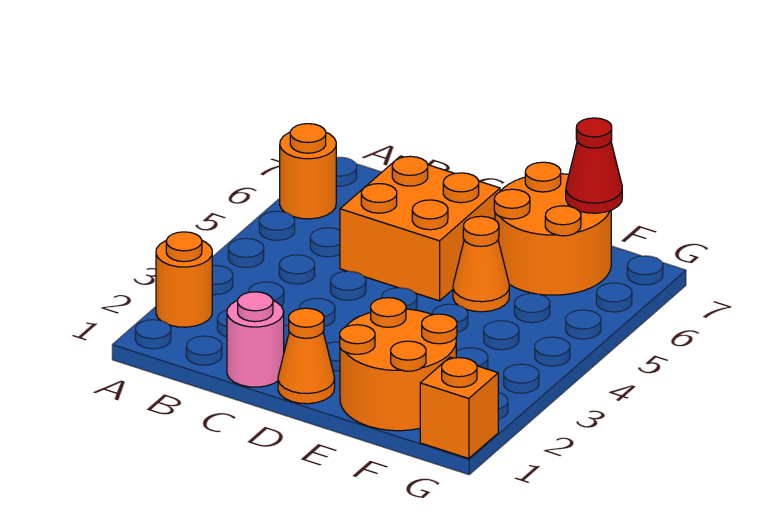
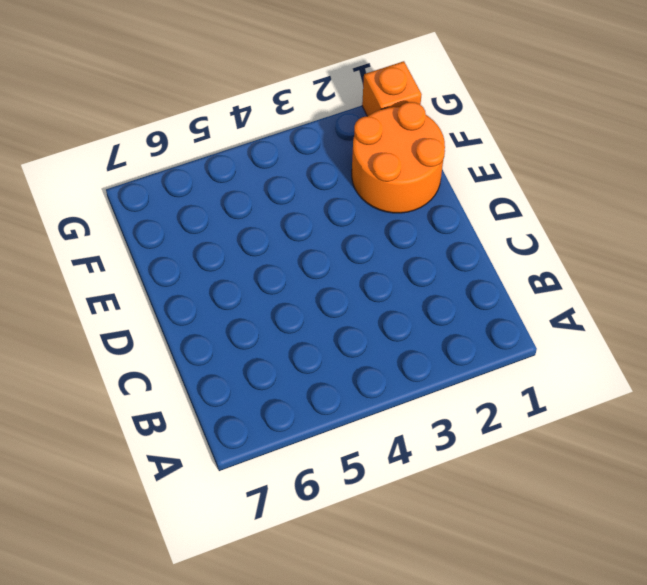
none -> orange round brick A2 level 1
none -> orange round brick A6 level 1

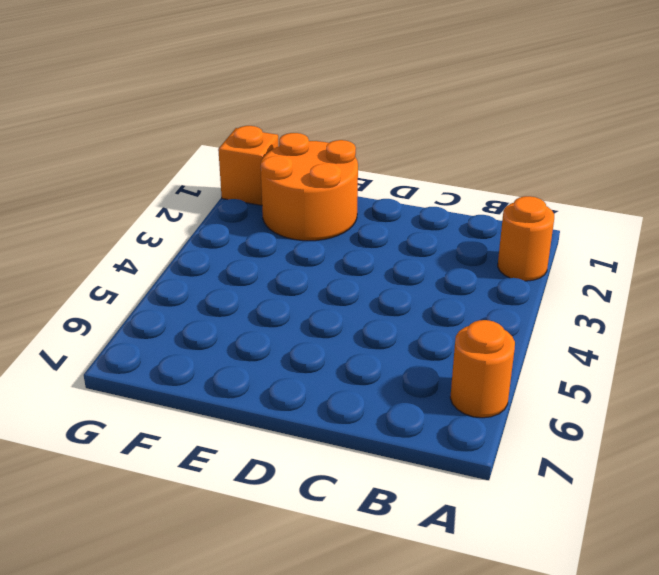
none -> pink round brick C1 level 1
none -> orange brick C5:D6 level 1

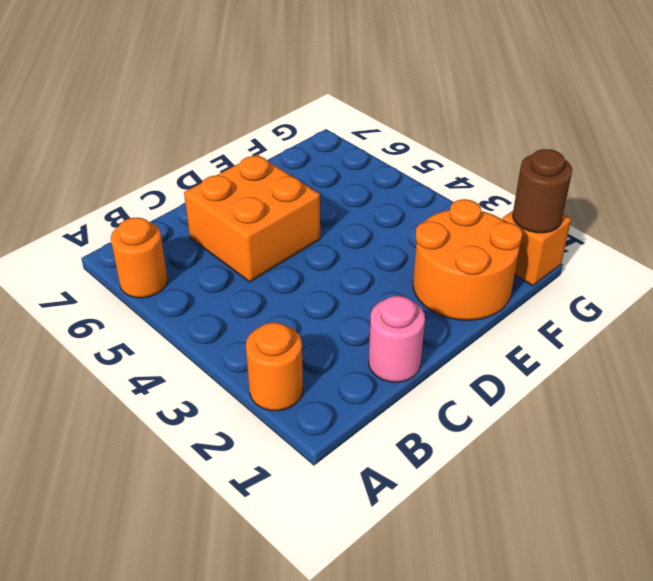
brown round brick G1 level 2 -> none
none -> orange cone D1 level 1
none -> orange cone E5 level 1

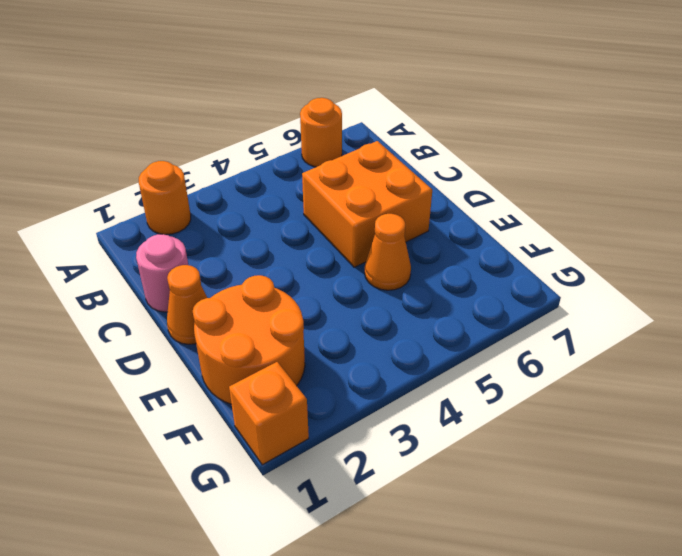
none -> orange round brick E6:F7 level 1
none -> red cone F7 level 2

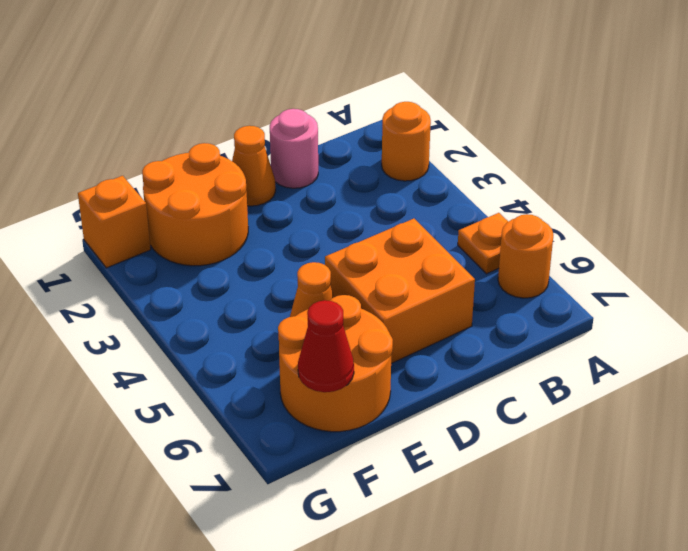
orange plate A5 level 1 -> none

